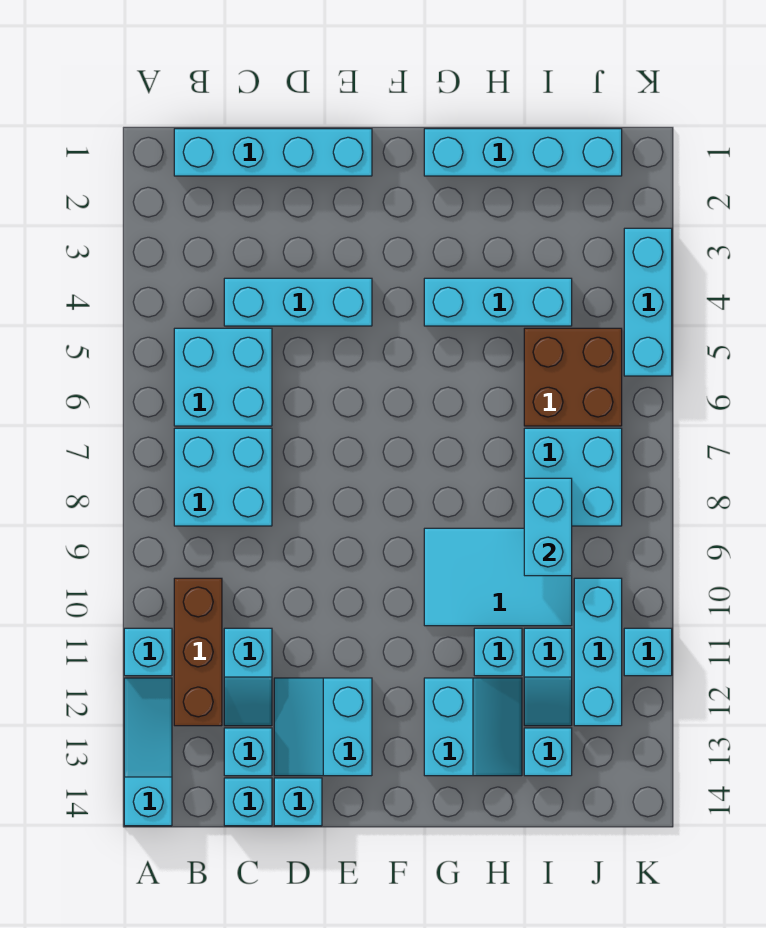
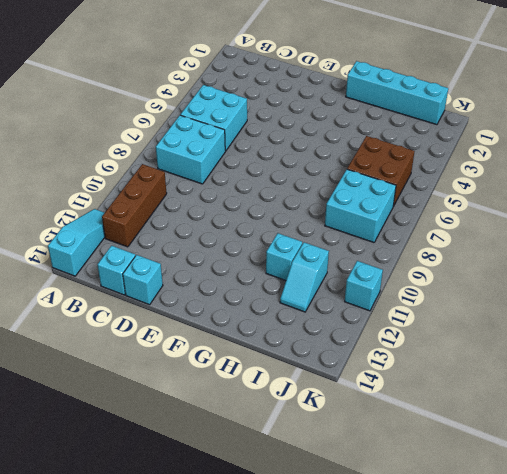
none -> cyan brick A11 level 1
none -> cyan brick B1:E1 level 1
none -> cyan brick C4:E4 level 1

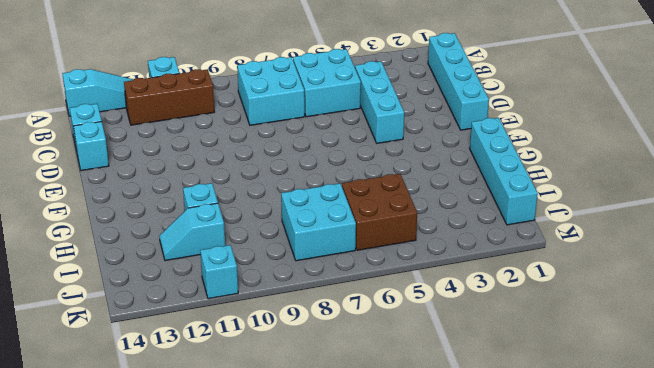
none -> cyan slope C11:C12 level 1 top 11
none -> cyan brick C13 level 1
none -> cyan slope D12:E13 level 1 top E

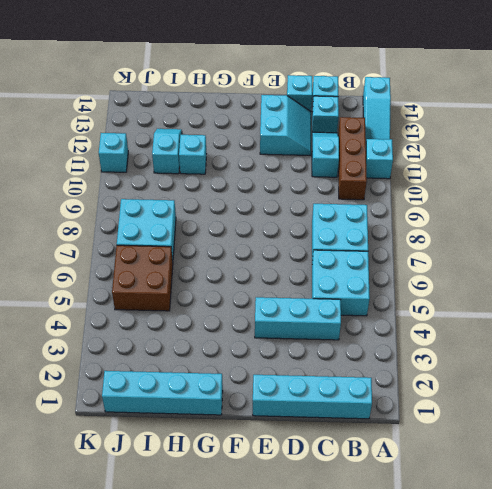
none -> cyan brick G4:I4 level 1
none -> cyan tile G9:I10 level 1
none -> cyan slope G12:H13 level 1 top G

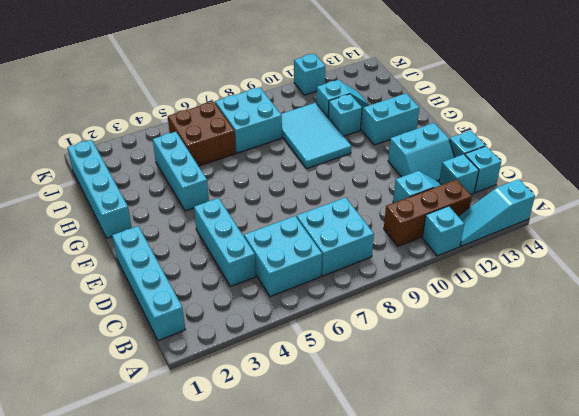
none -> cyan brick I13 level 1
none -> cyan brick J10:J12 level 1
none -> cyan brick K3:K5 level 1

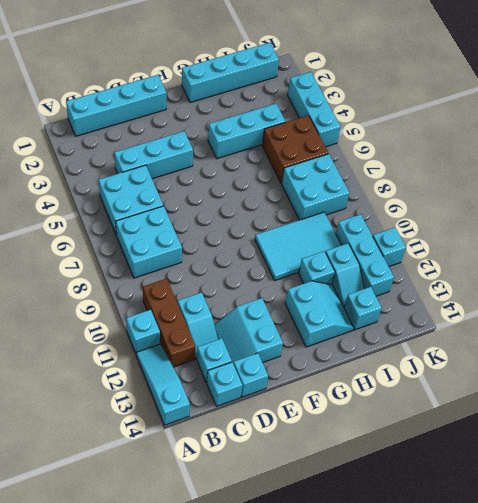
none -> cyan brick I8:I9 level 2

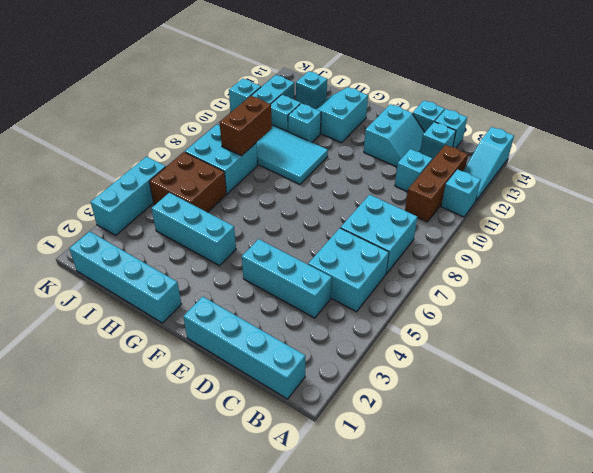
brown brick I8:I9 level 2 -> cyan brick I8:I9 level 2

